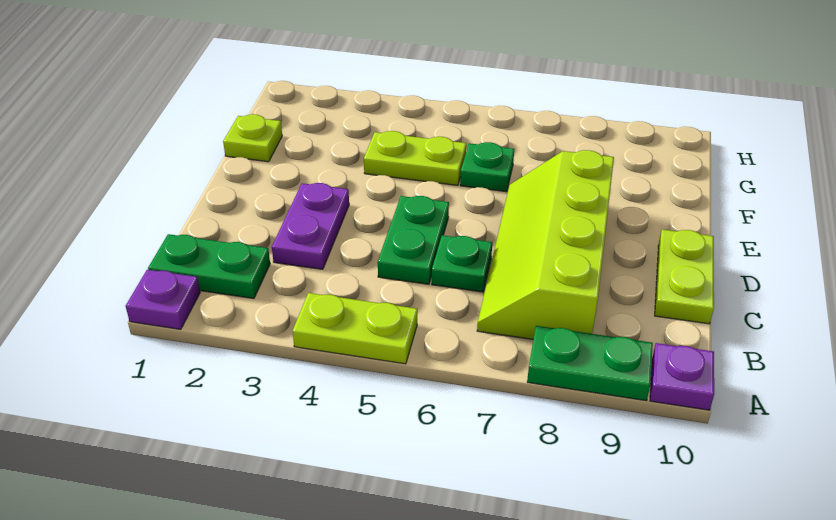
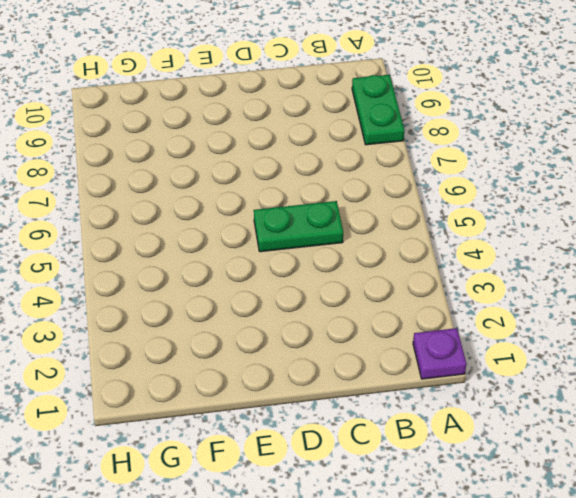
none -> lime plate A4:A5 level 1
none -> purple plate A10 level 1
none -> green plate B1:B2 level 1

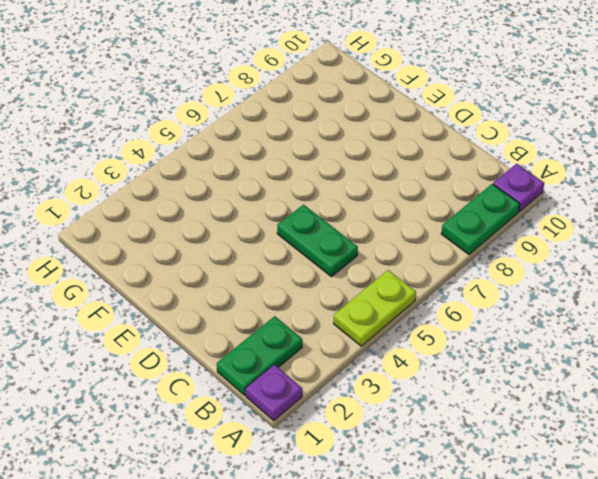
none -> lime slope B7:E8 level 1 top 8
none -> purple plate C3:D3 level 1
none -> green plate C6 level 1

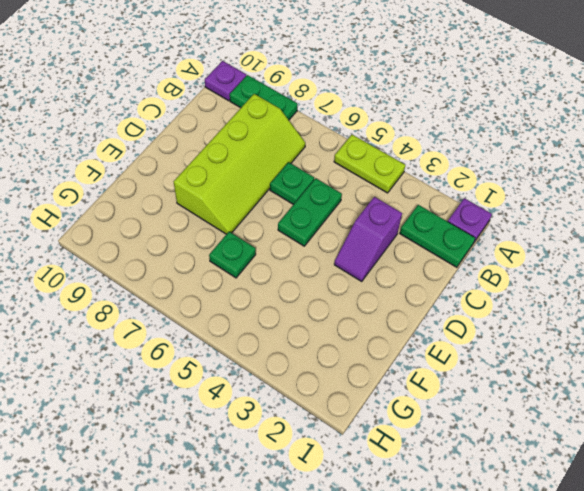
purple slope C3:D3 level 1 top C -> purple plate C3:D3 level 1
none -> lime plate C10:D10 level 1
none -> lime plate F1 level 1
none -> lime plate F4:F5 level 1

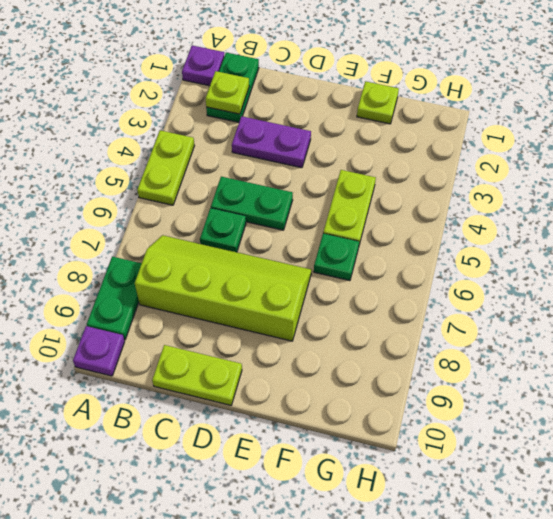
lime plate B2 level 2 -> none

